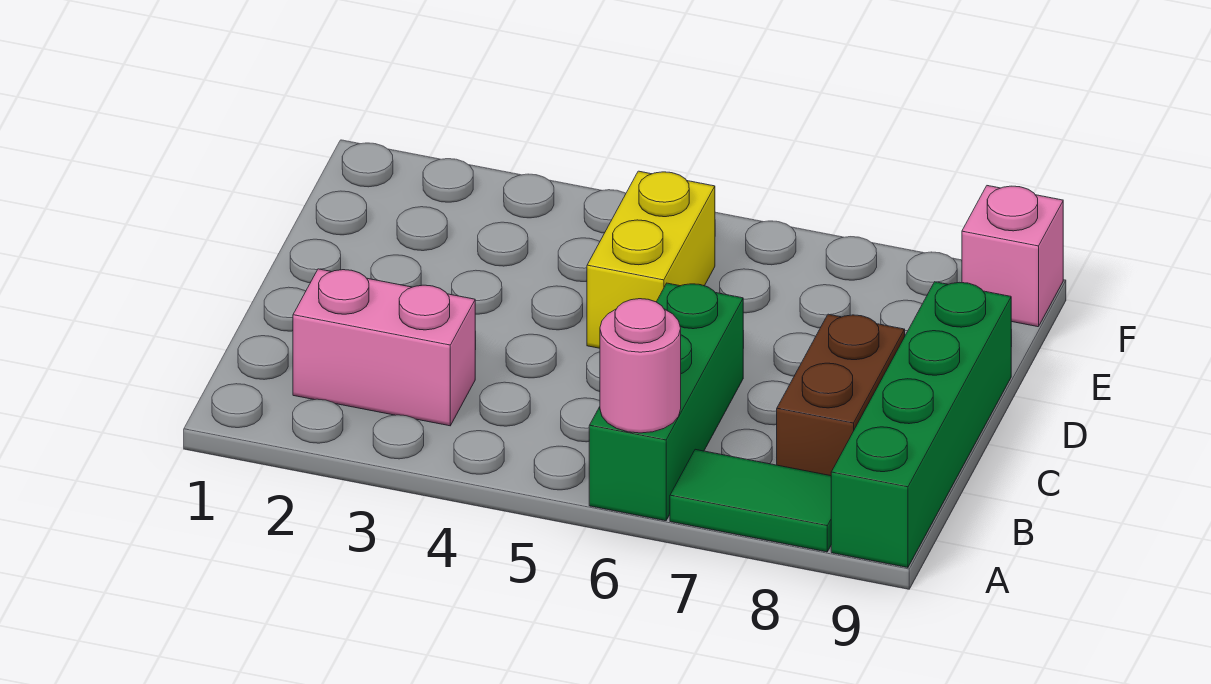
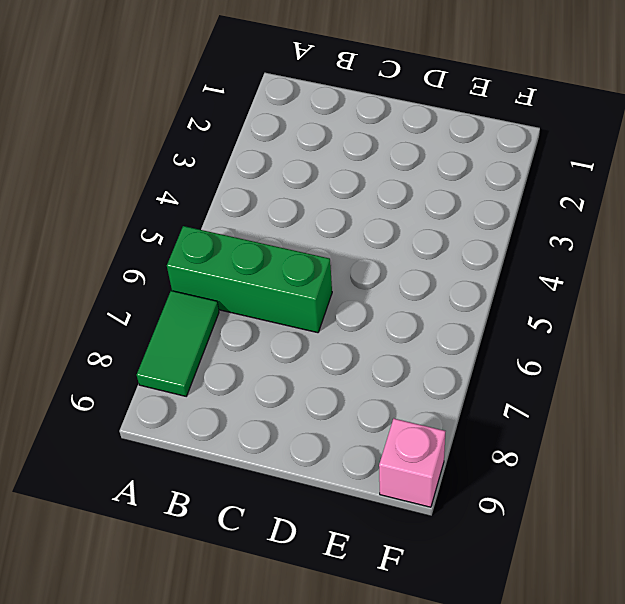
none -> green brick A9:D9 level 1
none -> pink brick B2:B3 level 1

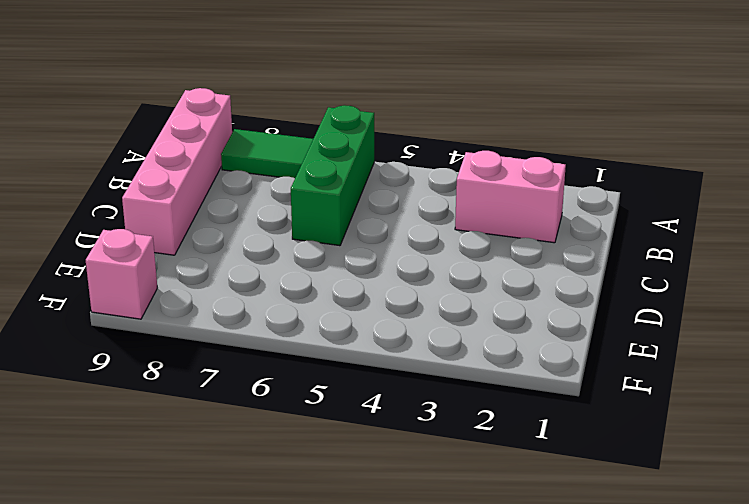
pink brick A9:D9 level 1 -> green brick A9:D9 level 1
none -> brown brick B8:C8 level 1
none -> yellow brick D5:E5 level 1

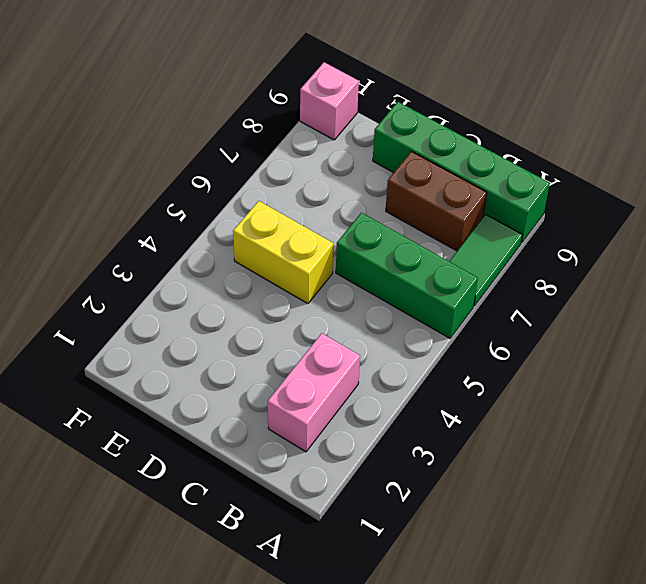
none -> pink round brick A6 level 2

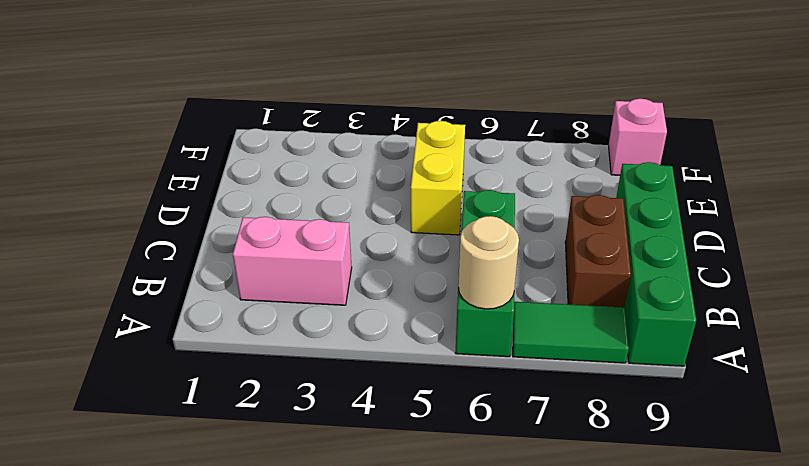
tan round brick A6 level 2 -> pink round brick A6 level 2

